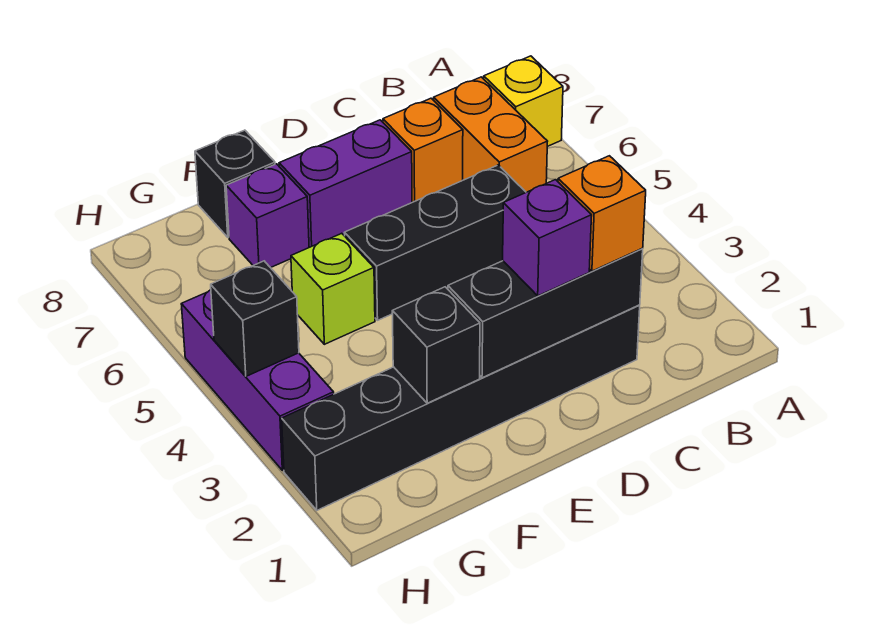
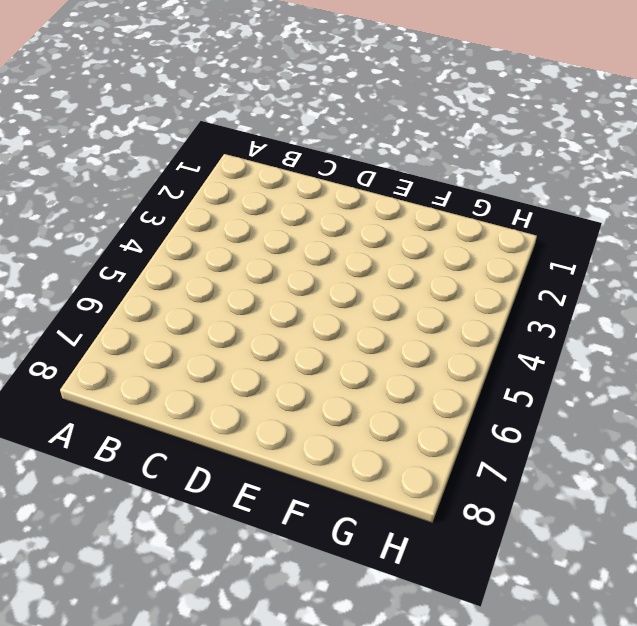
none -> yellow brick A7 level 1
none -> orange brick B6:B7 level 1
none -> black brick C2:H2 level 1

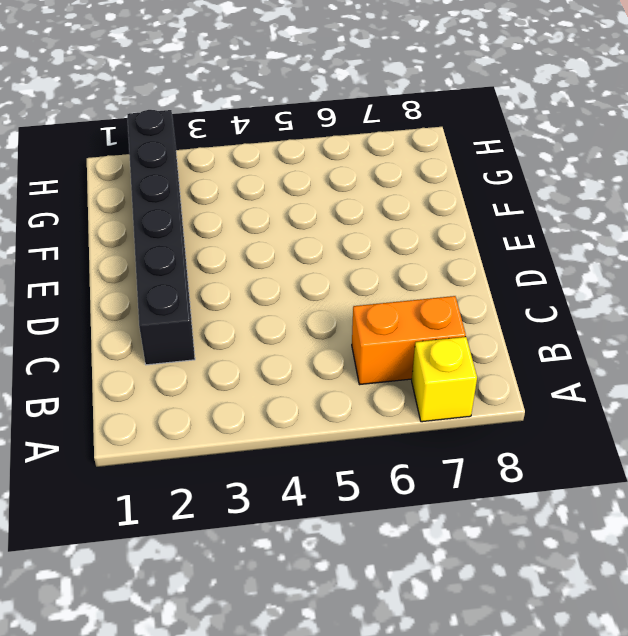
none -> black brick C5:E5 level 1
none -> orange brick C7 level 1
none -> purple brick D7:E7 level 1

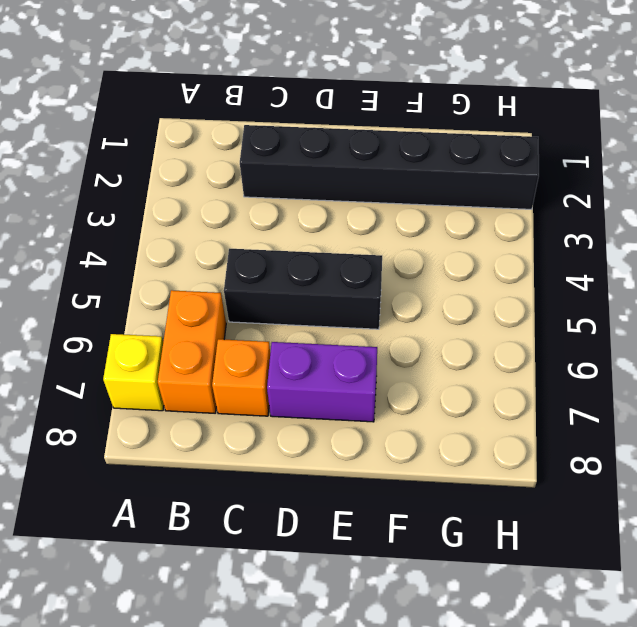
none -> lime brick F5 level 1
none -> purple brick F7 level 1
none -> black brick F8 level 1

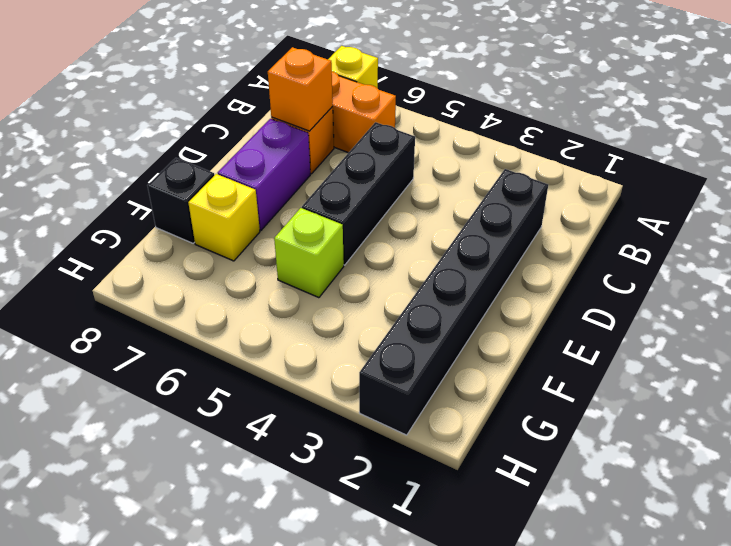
orange brick C7 level 2 -> orange brick C2 level 3
yellow brick F7 level 1 -> purple brick F7 level 1
none -> purple brick H3:H5 level 1
none -> black brick C2:E2 level 2
none -> black brick F2 level 2

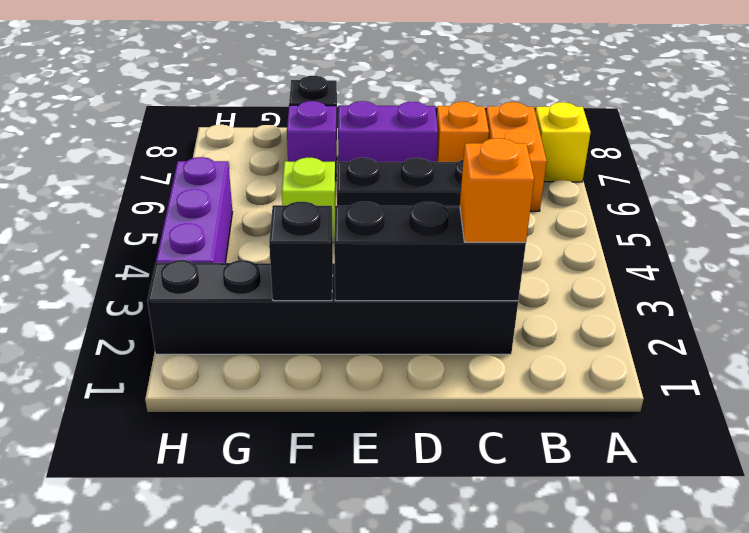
none -> black brick H4 level 2
none -> purple brick D2 level 3

